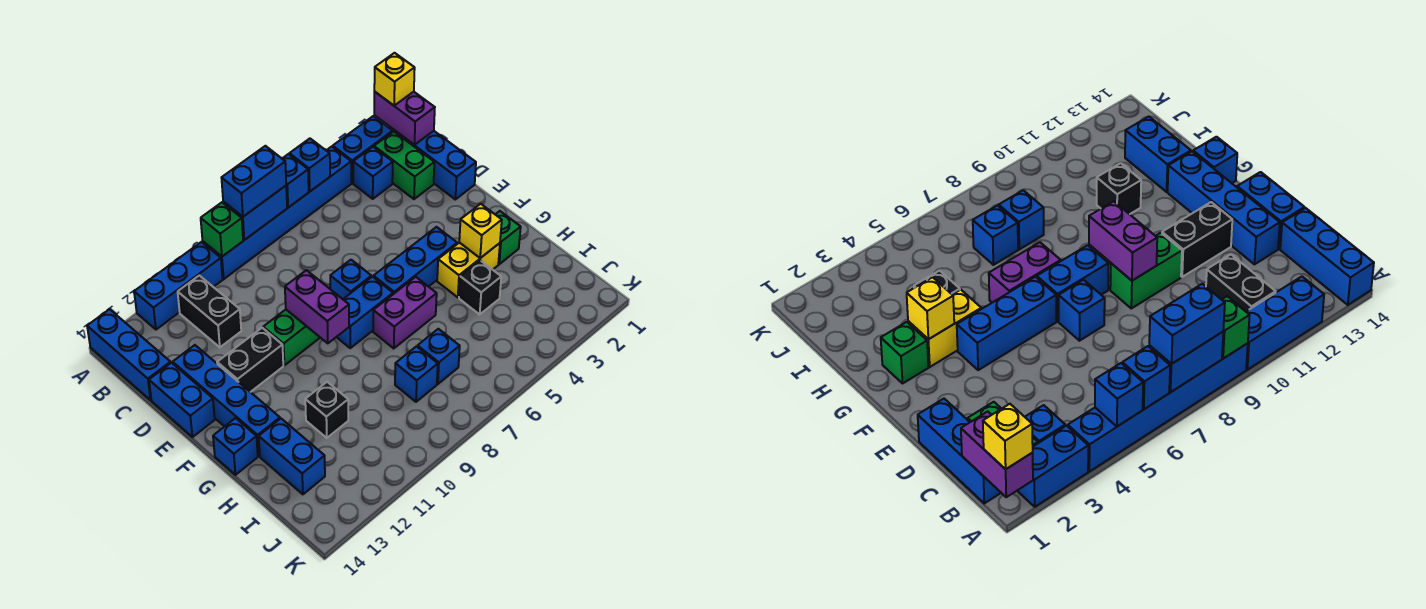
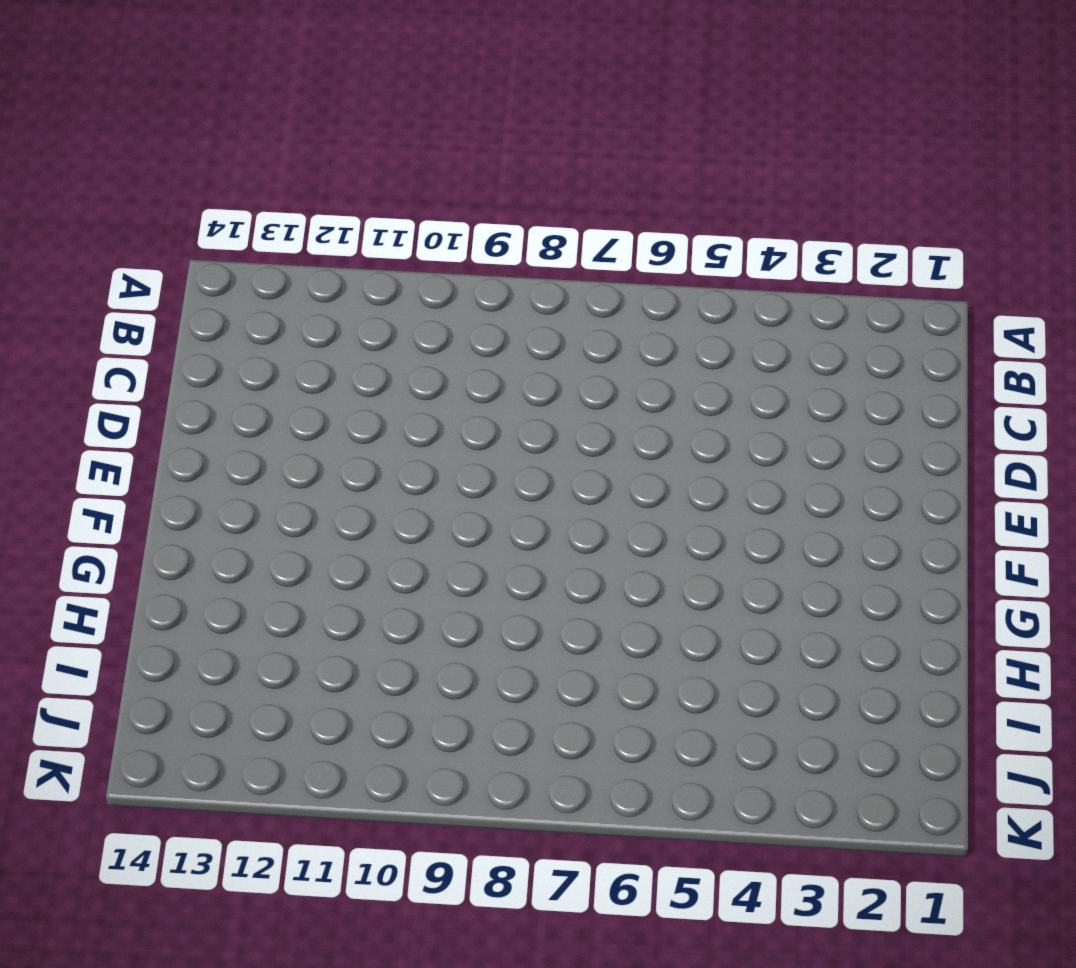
none -> blue brick A2:A3 level 1
none -> blue brick A4:A9 level 1
none -> blue brick A10:A12 level 1
none -> blue brick A14:C14 level 1

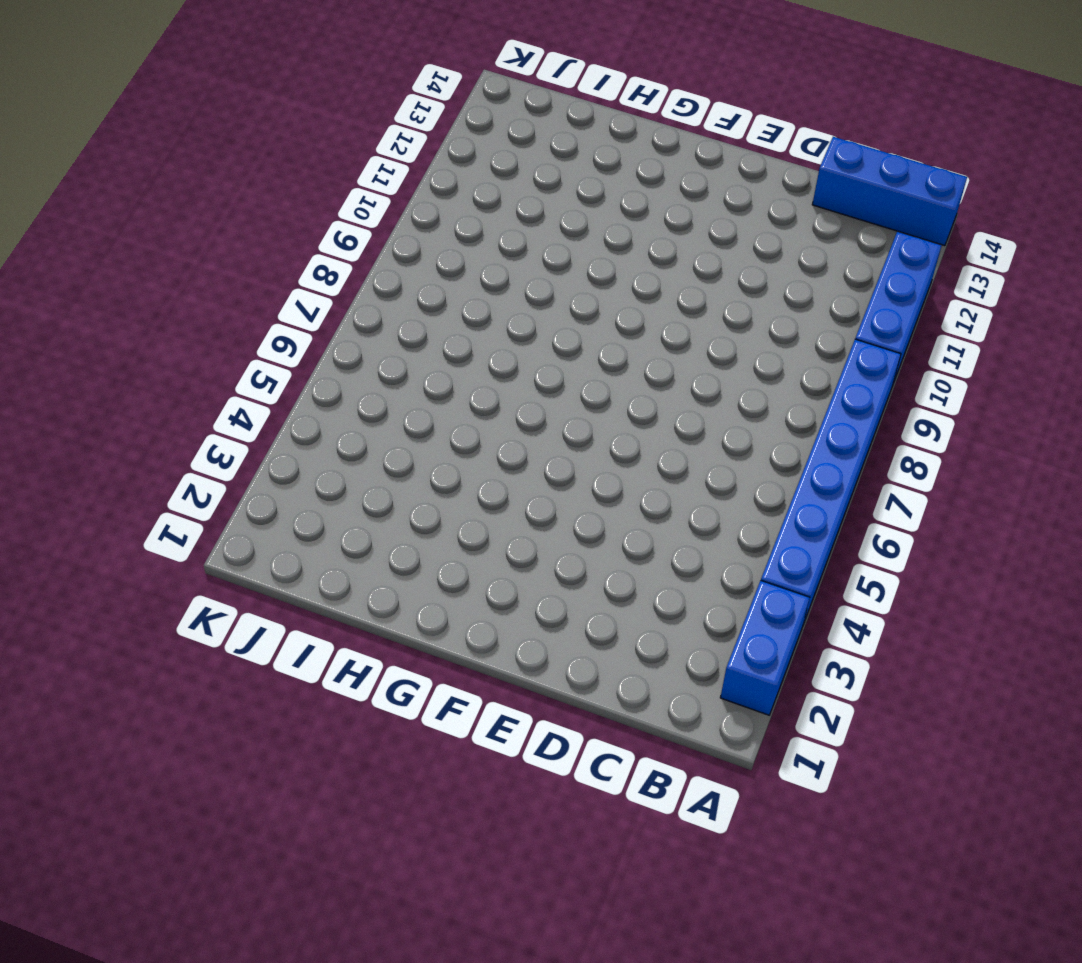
none -> blue brick B1:D1 level 1
none -> green brick B2:C2 level 1
none -> blue brick B3 level 1
none -> black brick B11:C11 level 1

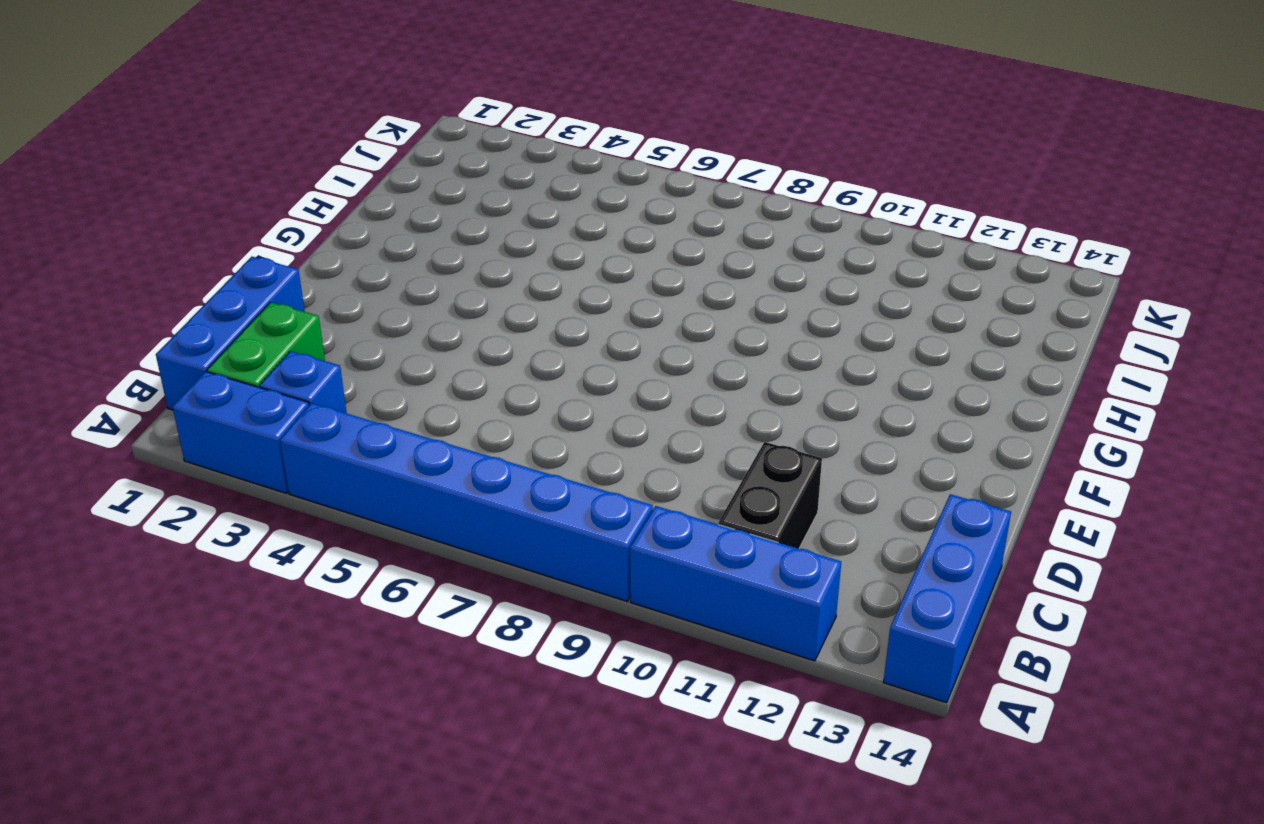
none -> blue brick D13:G13 level 1
none -> blue brick D14:E14 level 1
none -> blue brick E7 level 1
none -> green brick E9:E10 level 1

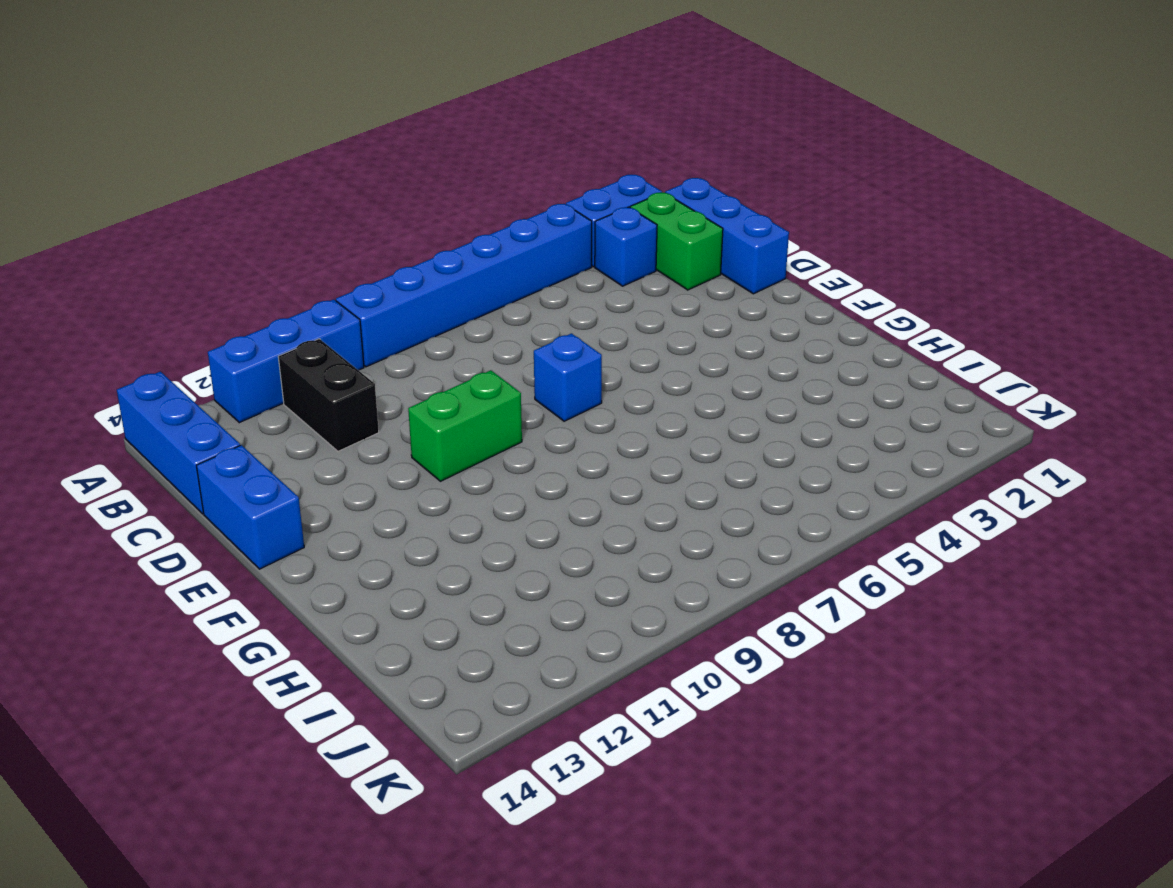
none -> blue brick D13:G13 level 1
none -> black brick E11:E12 level 1
none -> blue brick F4:F6 level 1
none -> blue brick F7:F8 level 1

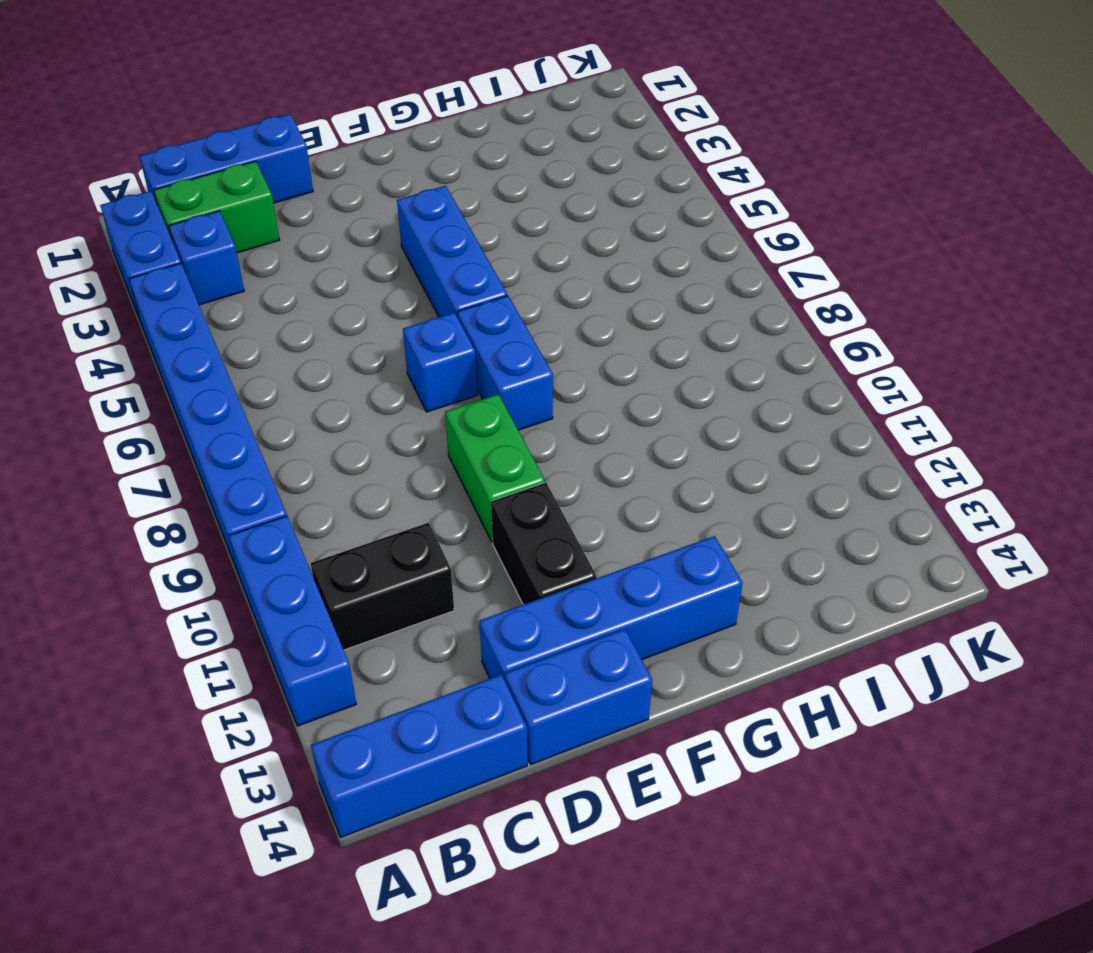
none -> green brick G2 level 1
none -> yellow brick G3:G4 level 1
none -> purple brick G6:G7 level 1
none -> blue brick G14 level 1

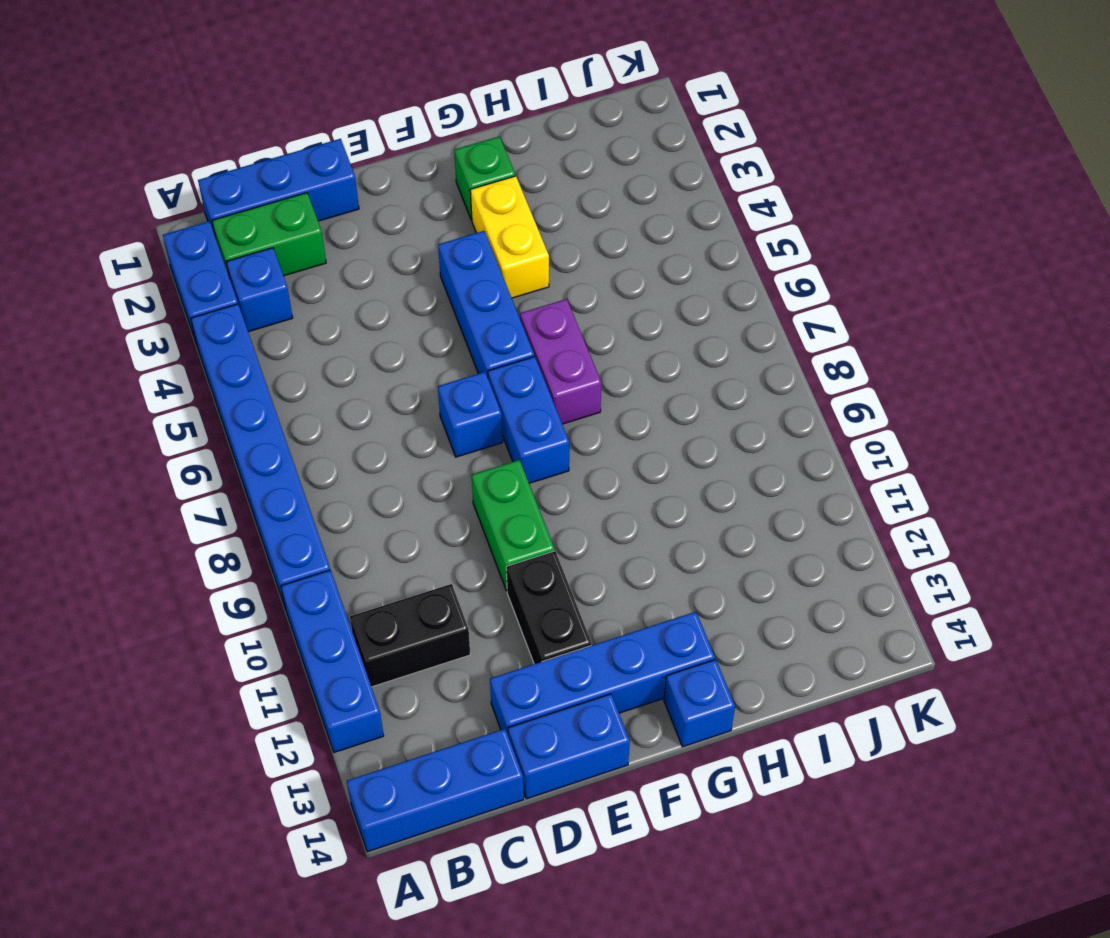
none -> black brick H4 level 1
none -> black brick H11 level 1
none -> blue brick H13:I13 level 1
none -> blue brick I7 level 1

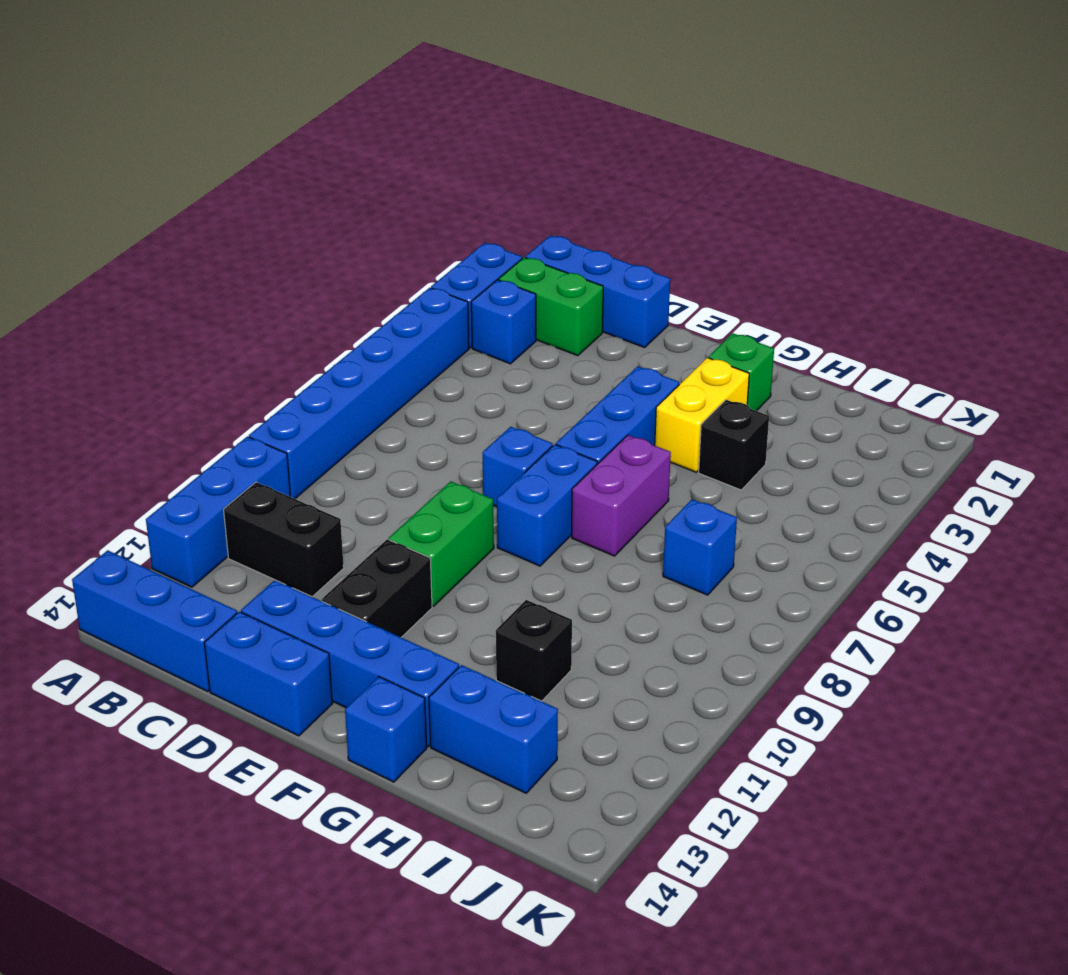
none -> blue brick I8 level 1
none -> purple brick A1:B1 level 2
none -> blue brick A5 level 2
none -> blue brick A6 level 2

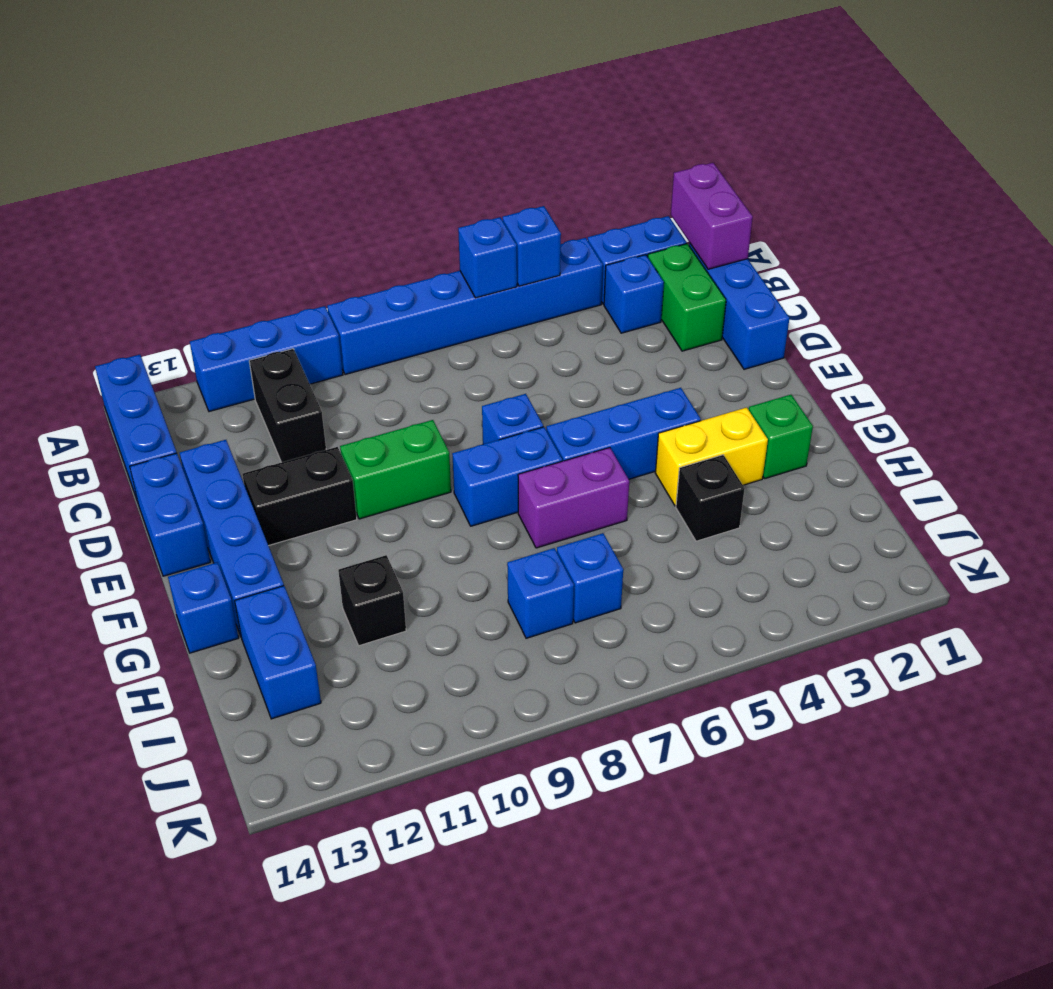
none -> blue brick A7:A8 level 2
none -> green brick A9 level 2
none -> purple brick E9:F9 level 2
none -> yellow brick G3 level 2

